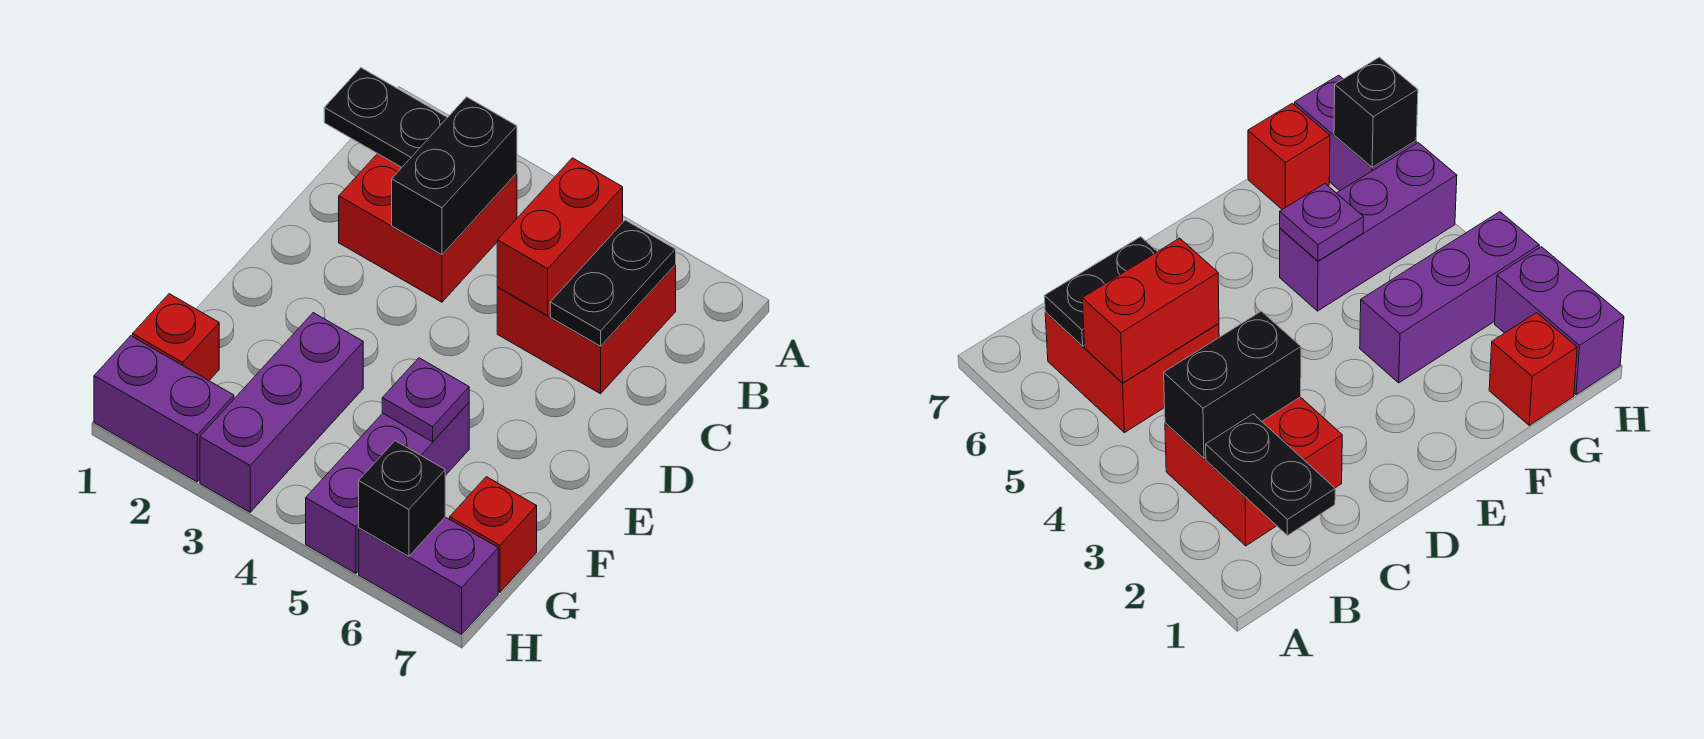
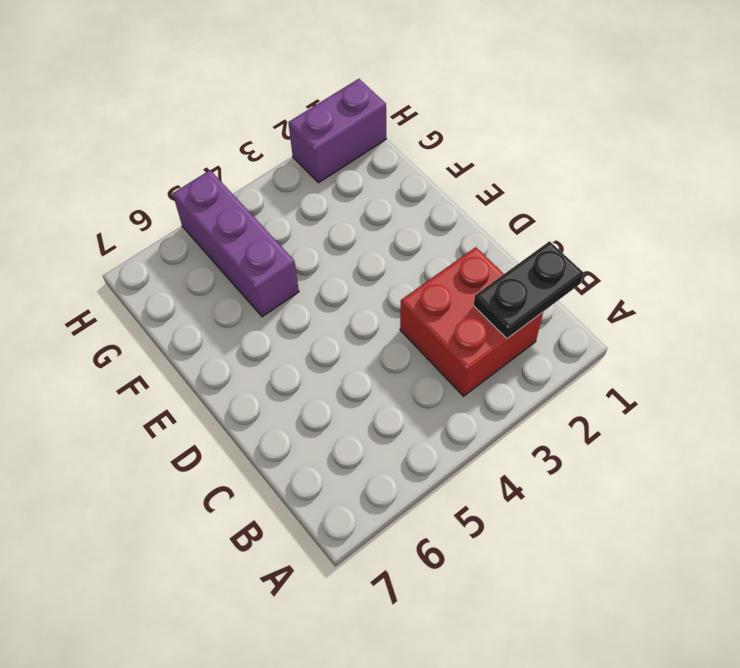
none -> red brick B5:C6 level 1
none -> purple brick F3:H3 level 1
none -> red brick G1 level 1

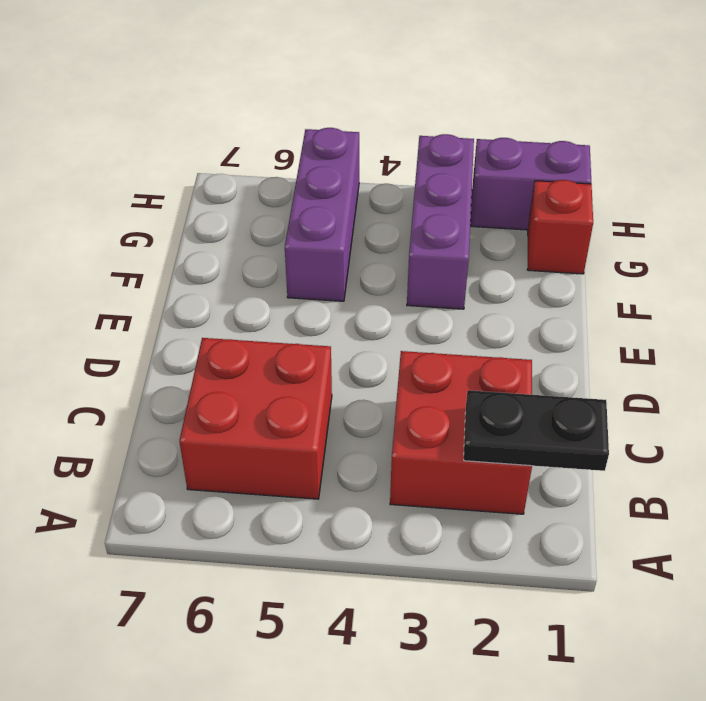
none -> red brick G7 level 1
none -> purple brick H6:H7 level 1
none -> black brick B3:C3 level 2

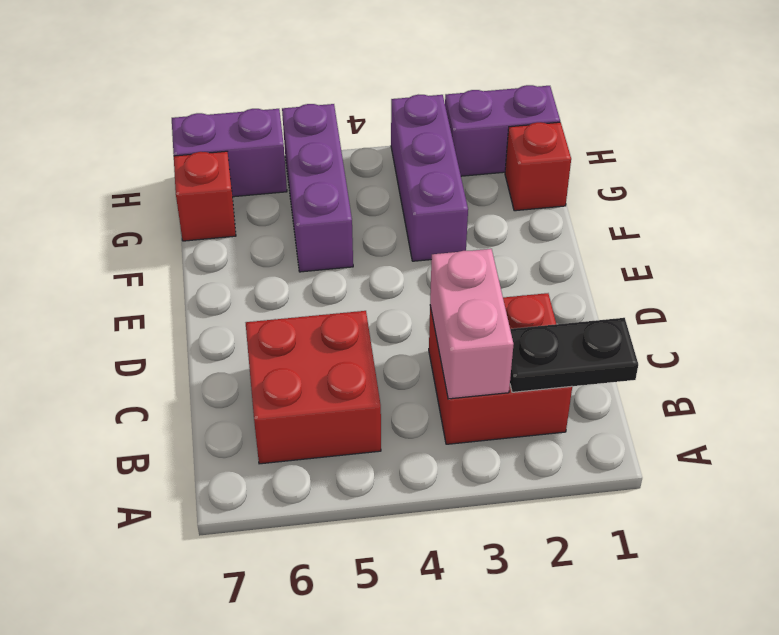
pink brick B3:C3 level 2 -> black brick B3:C3 level 2
none -> red brick B5:C5 level 2
none -> black plate B6:C6 level 2
none -> purple plate F5 level 2

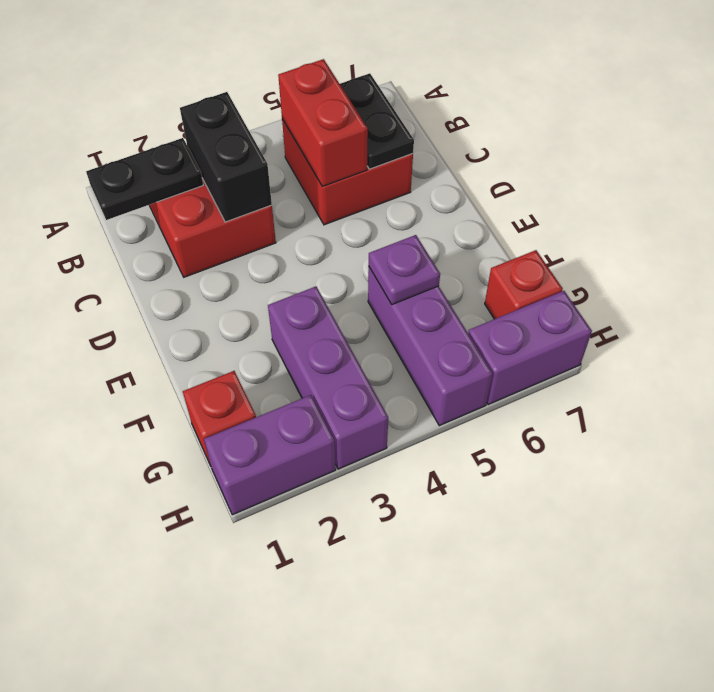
none -> black brick H6 level 2

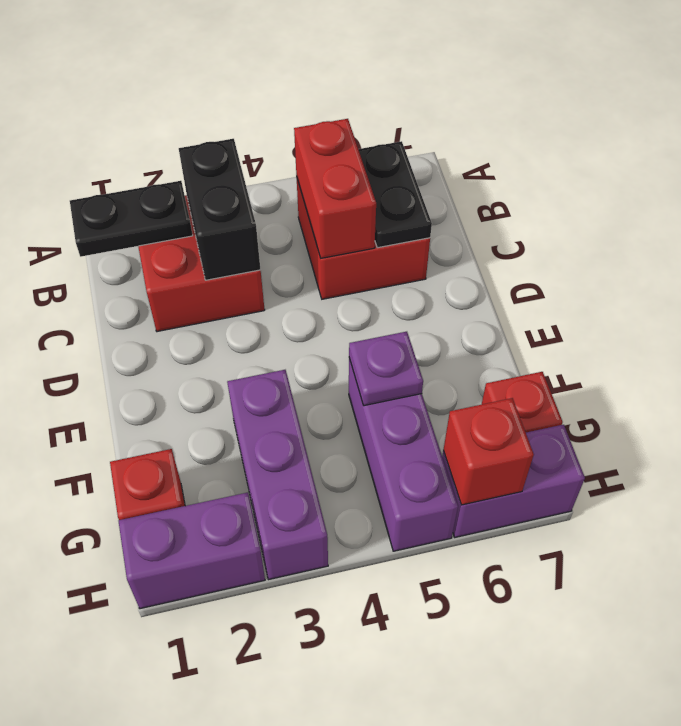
red brick H6 level 2 -> black brick H6 level 2

